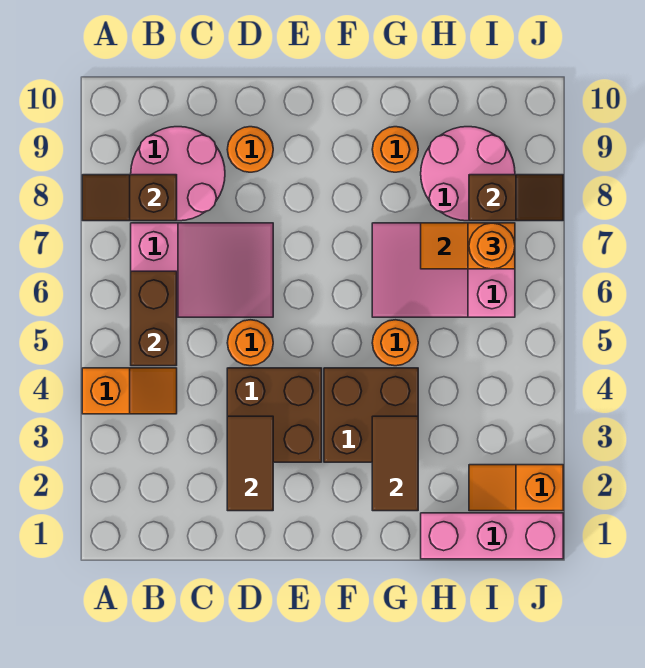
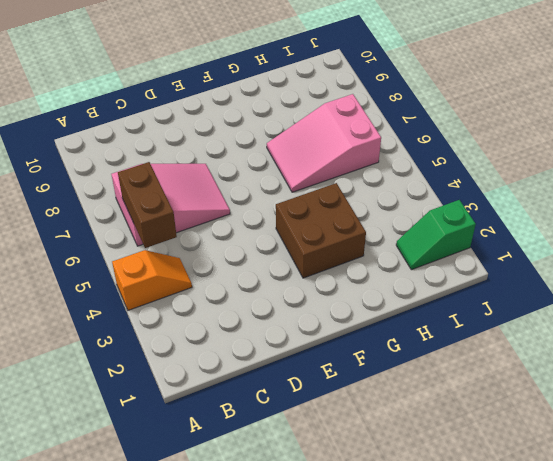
green slope I2:J2 level 1 top J -> orange slope I2:J2 level 1 top J
none -> pink round brick B8:C9 level 1
none -> brown brick D3:E4 level 1
none -> orange round brick D5 level 1

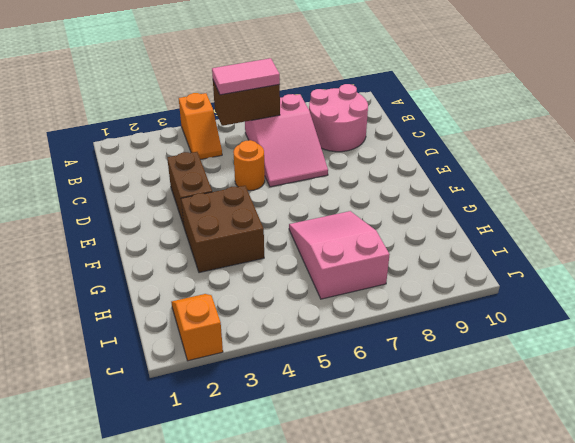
pink tile B5:B6 level 3 -> none
brown brick D3:E3 level 1 -> brown brick D3:E4 level 1
none -> orange round brick D9 level 1
none -> orange round brick G5 level 1
none -> orange round brick G9 level 1

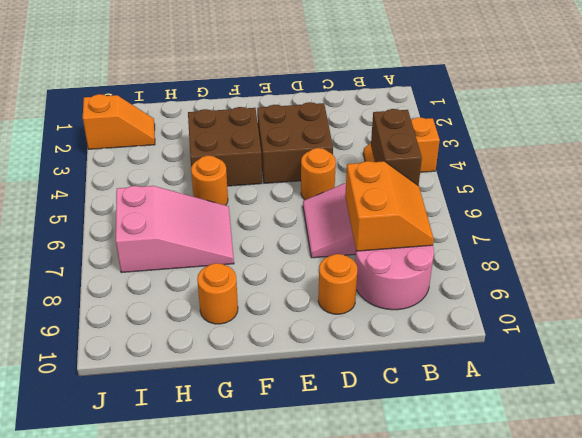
orange slope B7:C8 level 2 top C -> brown slope A8:B8 level 2 top B
none -> pink brick H1:J1 level 1
none -> pink round brick H8:I9 level 1
none -> brown tile D2:D3 level 2

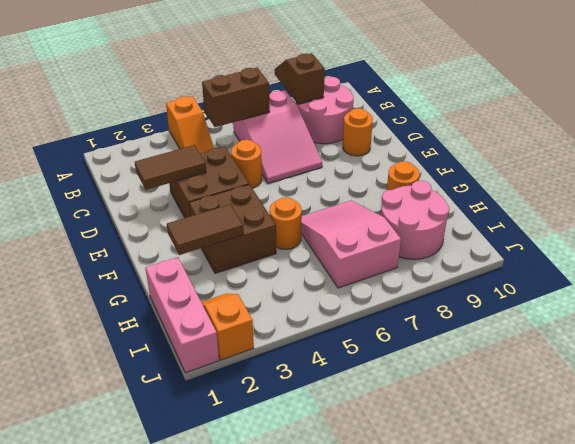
none -> orange slope H7:I7 level 2 top I
none -> brown slope I8:J8 level 2 top I
none -> orange round brick I7 level 3

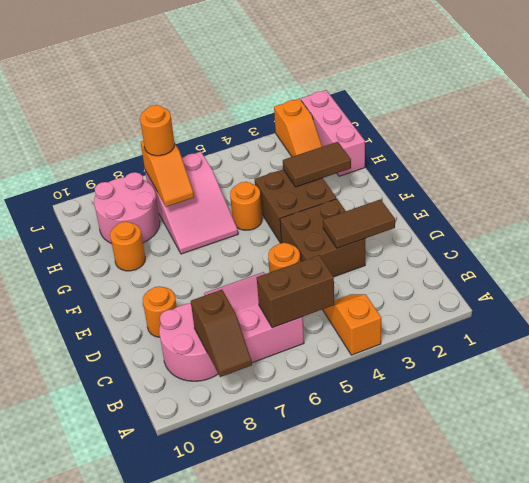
none -> brown slope I8:J8 level 2 top I

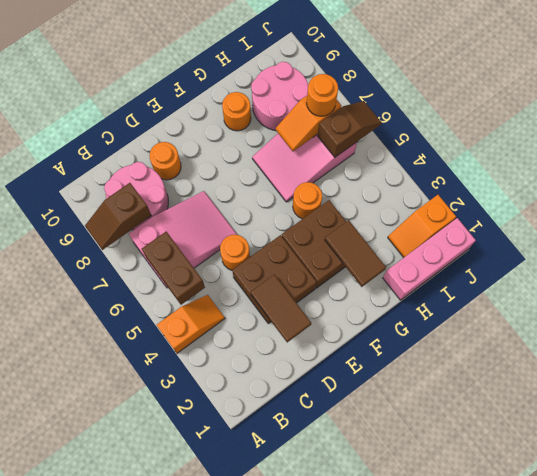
brown slope I6:J6 level 2 top I -> brown slope I8:J8 level 2 top I

